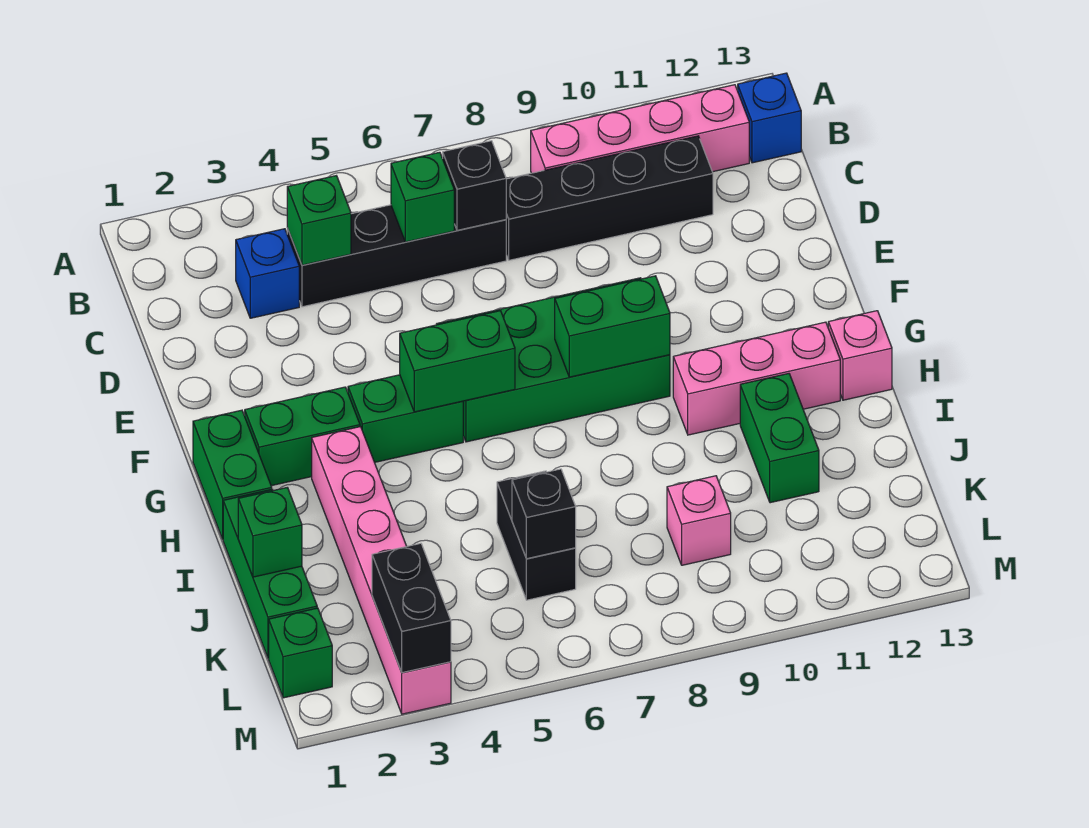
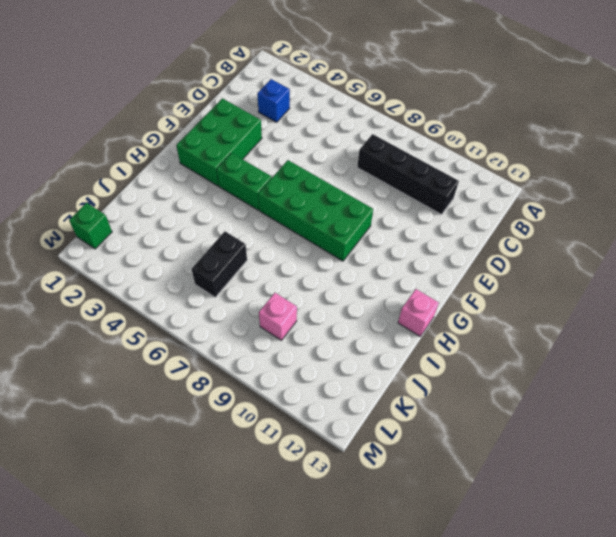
green brick E2:G3 level 1 -> green brick G2:G3 level 1
none -> pink brick B9:B12 level 1
none -> blue brick B13 level 1
none -> black brick C4:C7 level 1

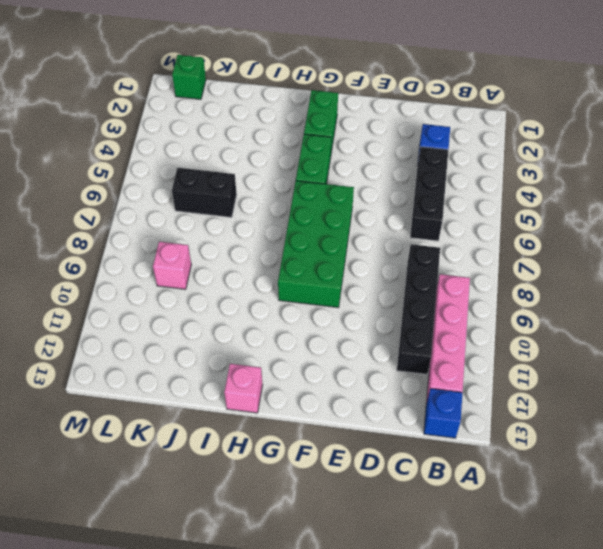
black brick C4:C6 level 1 -> black brick C4:C7 level 1
none -> green brick G1:H1 level 1
none -> pink brick H3:M3 level 1
none -> pink brick H10:H12 level 1

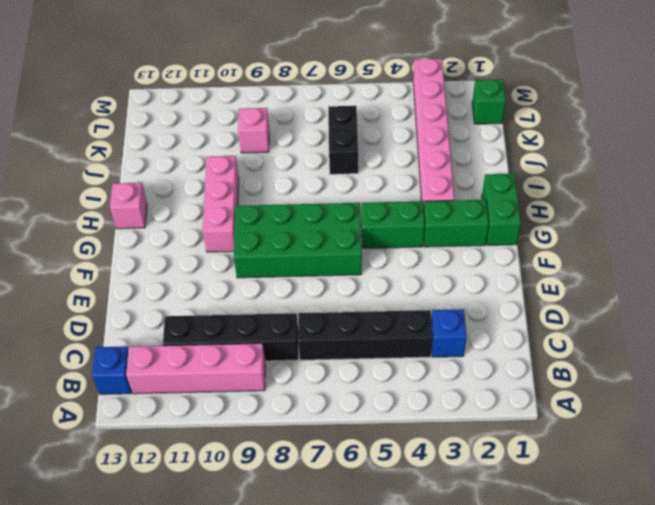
pink brick G10:I10 level 1 -> pink brick H10:H12 level 1
none -> green brick I1:K1 level 1
none -> green brick I11:J11 level 1
none -> green brick C4 level 2

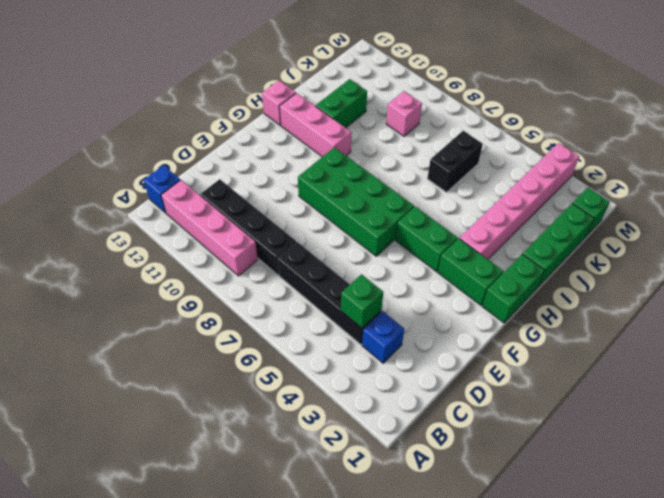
none -> green brick C6 level 2
none -> black brick C7 level 2
none -> green brick G5:G6 level 2

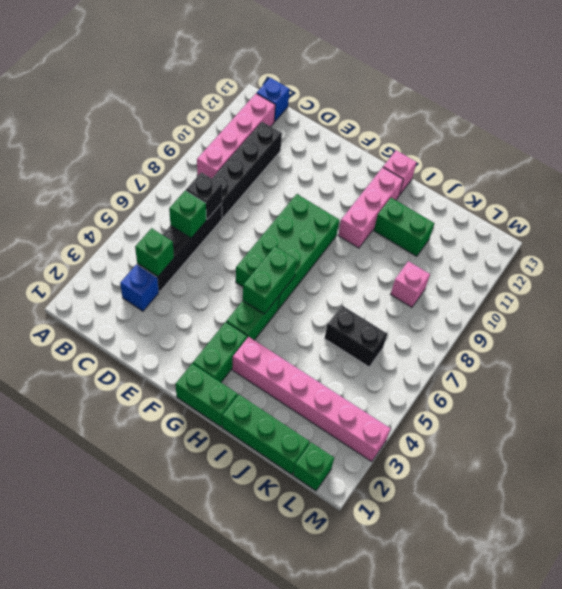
none -> green brick G8:G9 level 2
none -> green brick J1 level 2
none -> black brick K6 level 2

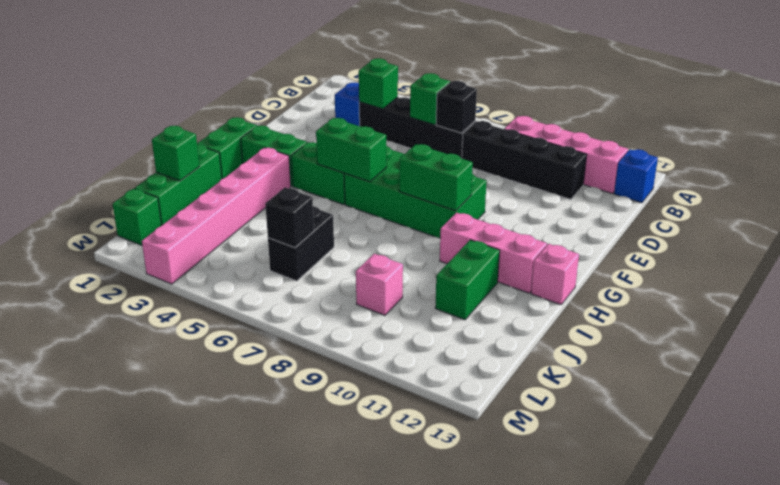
none -> black brick L3:M3 level 2

